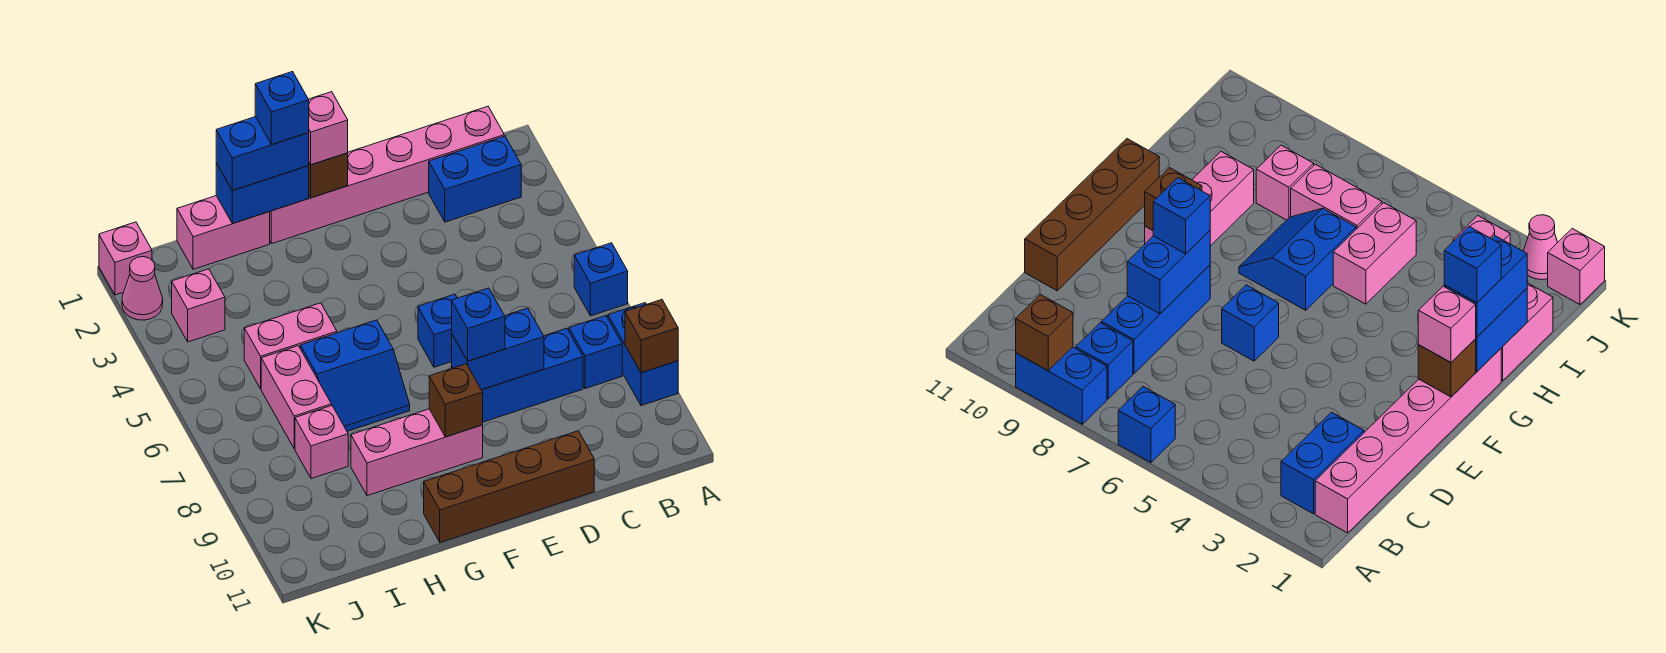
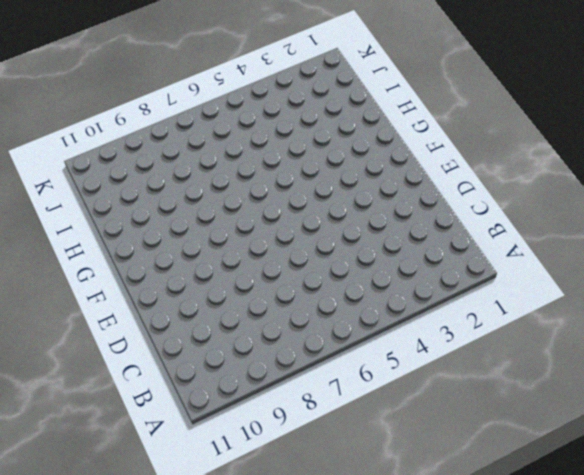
none -> blue brick A6 level 1
none -> blue brick A8:A9 level 1
none -> pink brick B1:G1 level 1

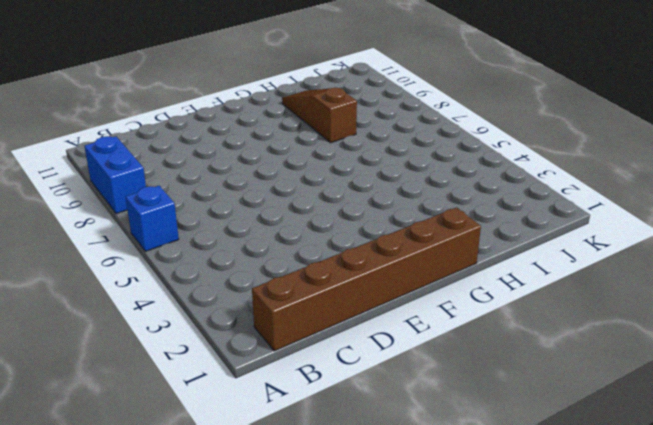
brown brick B1:G1 level 1 -> pink brick B1:G1 level 1
brown slope H8:H10 level 1 top 8 -> pink brick F9:H9 level 1
none -> blue brick B2:C2 level 1
none -> blue brick B8 level 1
none -> blue brick C8:E8 level 1

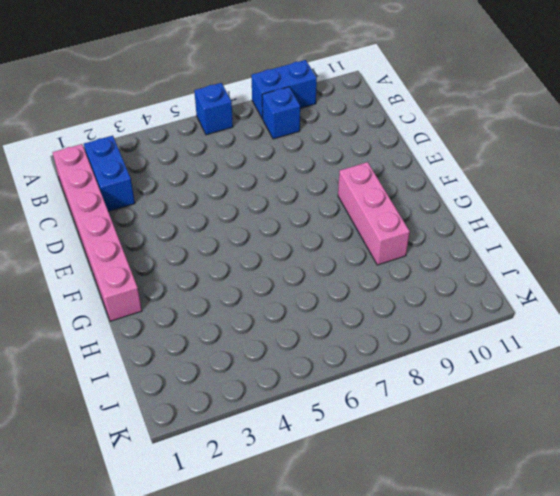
none -> blue brick C8:E8 level 1
none -> brown brick D11:G11 level 1
none -> blue brick E6 level 1

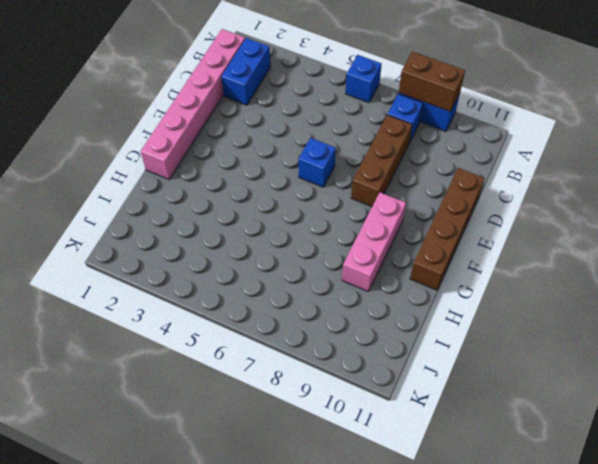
brown brick A8:A9 level 2 -> brown brick A9 level 2
brown brick C8:E8 level 1 -> blue brick C8:E8 level 1
none -> blue slope G6:H7 level 1 top 6
none -> pink brick H1:I1 level 1
none -> pink brick H5:I5 level 1

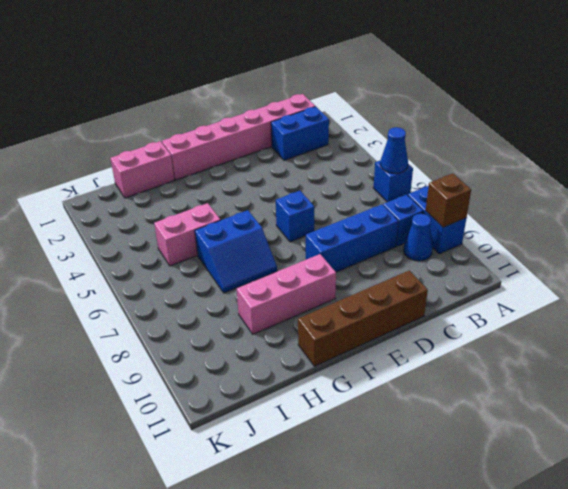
blue cone A6 level 2 -> none
blue cone B9 level 1 -> none
none -> pink brick I6:I7 level 1
none -> pink brick I8 level 1
none -> pink brick J3 level 1

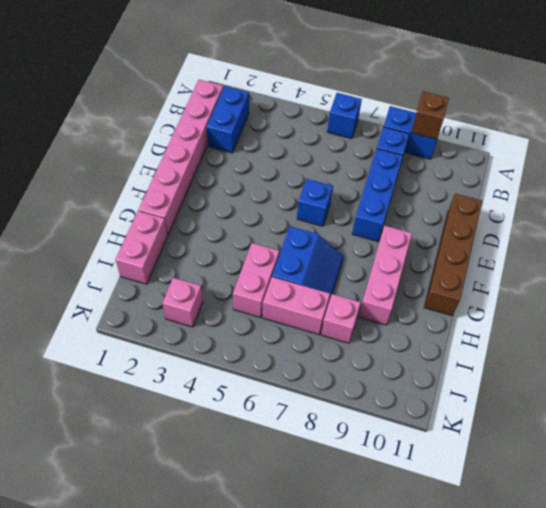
none -> pink brick K1 level 1
none -> pink cone K2 level 1
none -> blue brick D8:E8 level 2

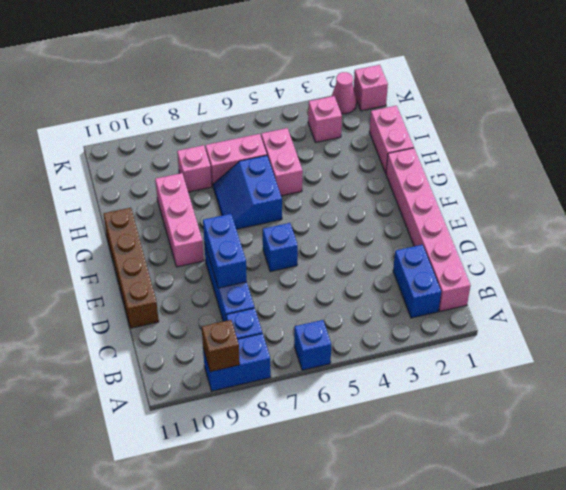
none -> brown brick F1 level 2
none -> brown brick F9 level 2
none -> blue brick G1:H1 level 2

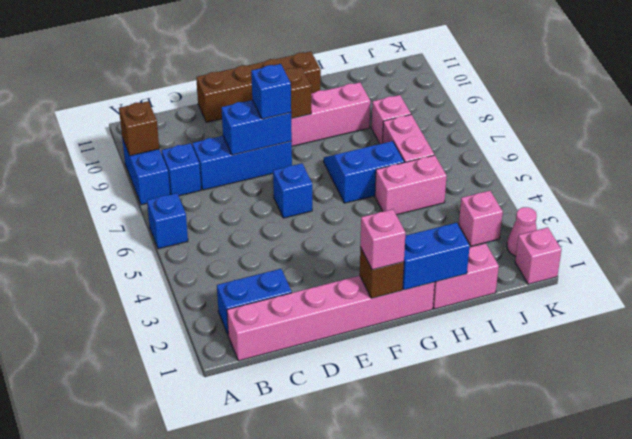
none -> blue brick G1:H1 level 3
none -> blue brick G1 level 4

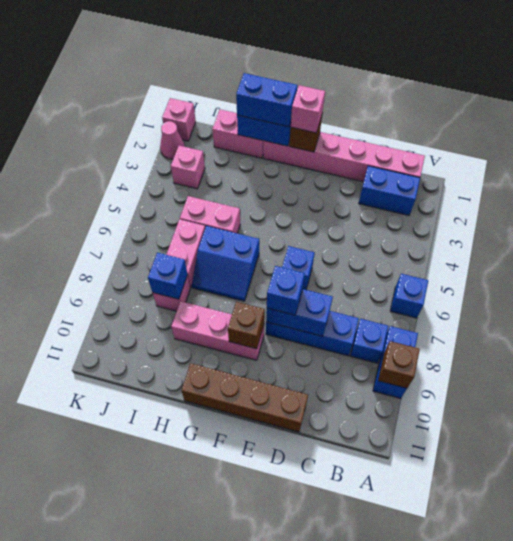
blue brick I8 level 2 -> blue brick G1 level 4

